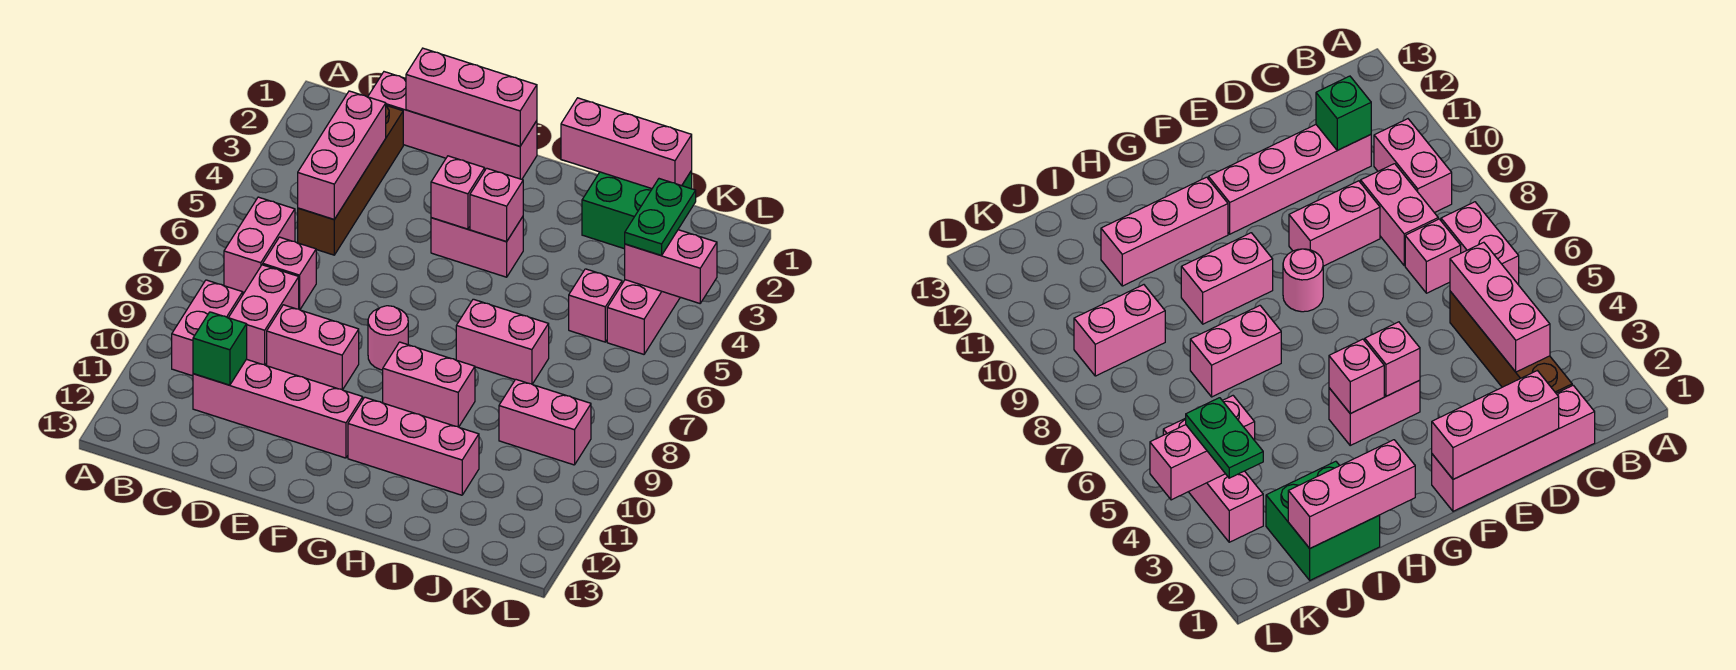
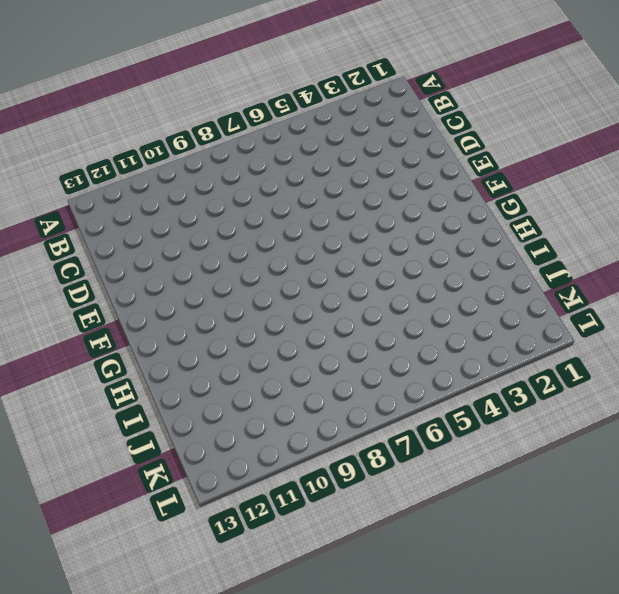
none -> pink brick B6:B7 level 1
none -> pink brick B9:B10 level 1
none -> pink brick C1:F1 level 1

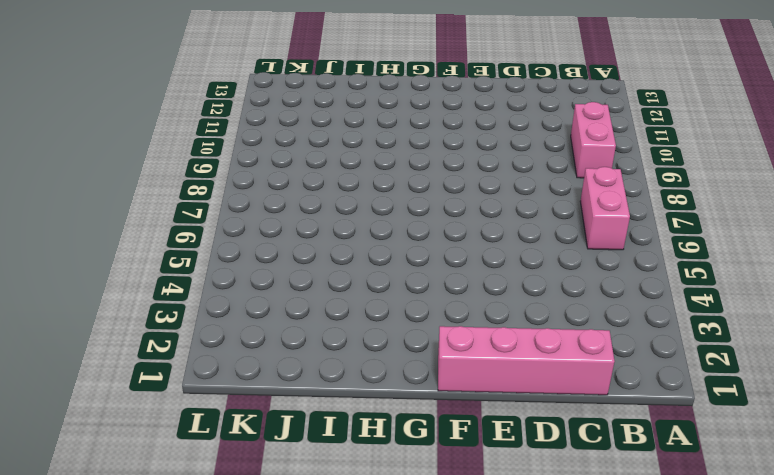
none -> brown brick C2:C5 level 1
none -> pink brick C7 level 1
none -> pink brick C8:C9 level 1

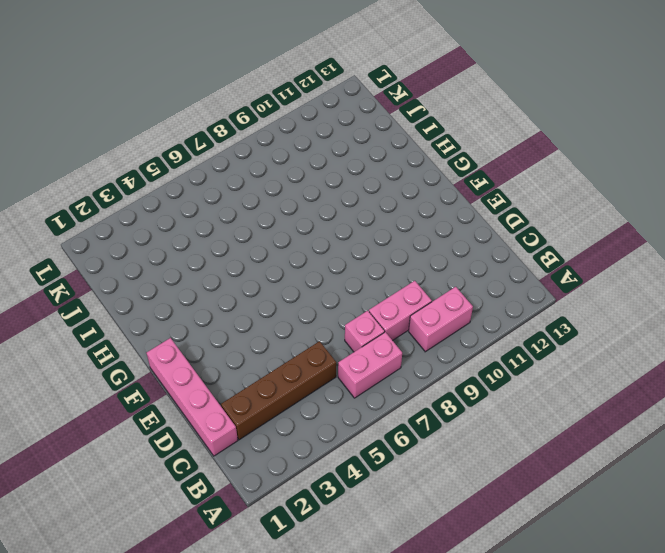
none -> pink brick C11:F11 level 1
none -> pink brick D9:E9 level 1
none -> pink brick F4:G4 level 1

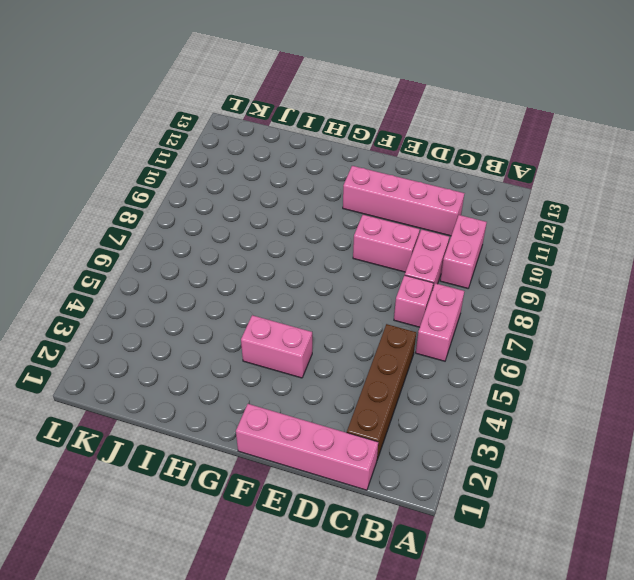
none -> pink round brick F8 level 1
none -> pink brick G9:H9 level 1
none -> pink brick G11:I11 level 1

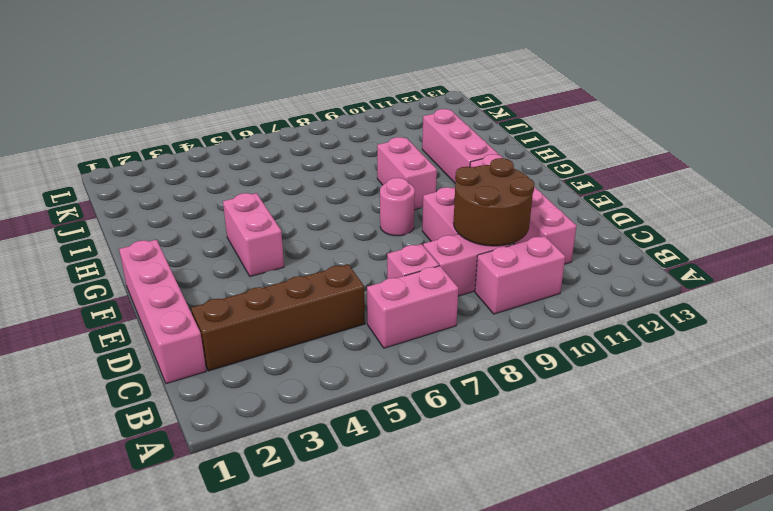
brown round brick C9:D10 level 2 -> none
none -> pink brick H7:I7 level 1
none -> green brick I1:J2 level 1
none -> pink brick J5 level 1

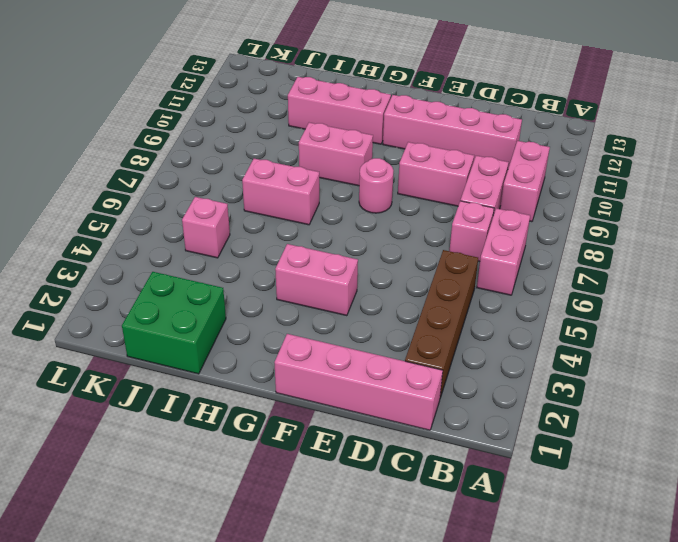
none -> pink brick J9:K9 level 1
none -> pink brick K3:K5 level 1
none -> pink brick C3:C5 level 2

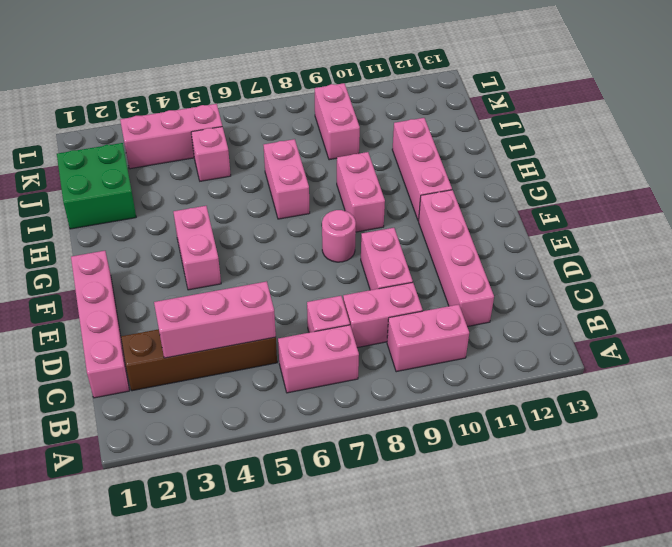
none -> green brick C11 level 2
none -> pink brick D1:F1 level 2
none -> pink brick F4 level 2

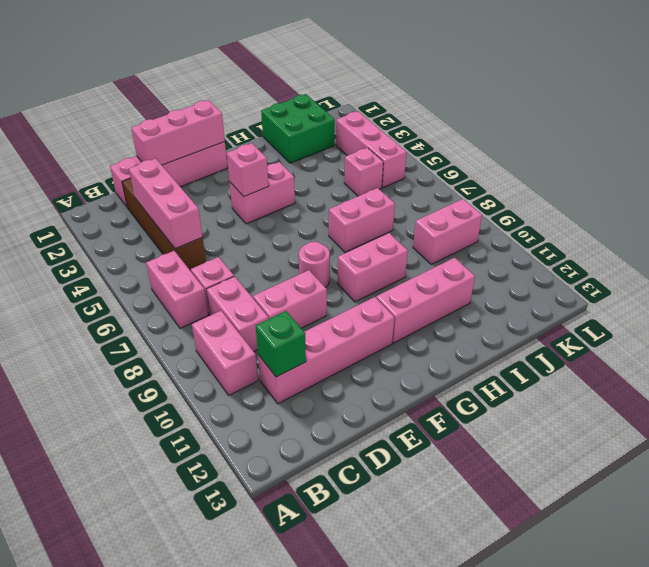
none -> pink brick G4 level 2
none -> pink brick H1:J1 level 2
none -> pink brick K4:L4 level 2

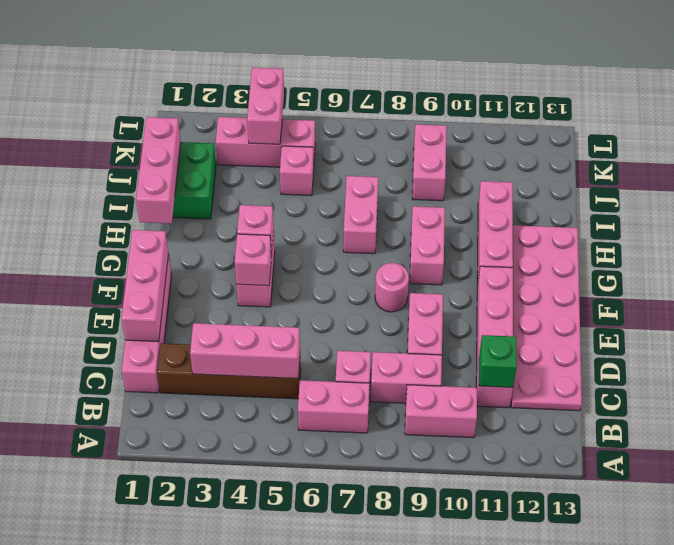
pink plate C12:H13 level 1 -> none
none -> green plate K3:K4 level 3

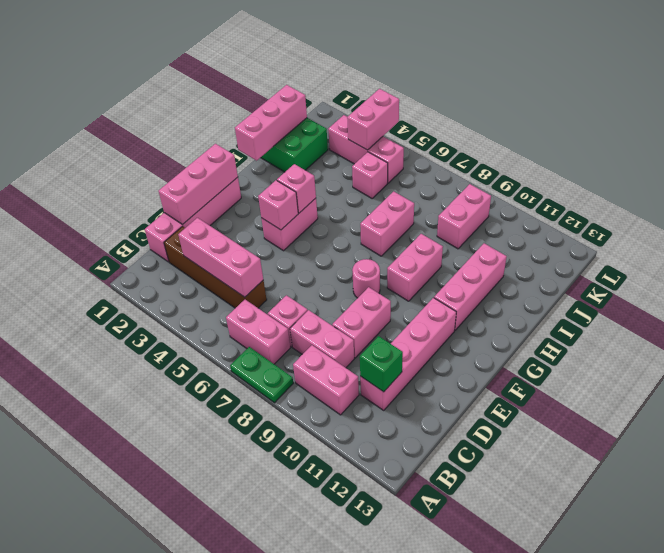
green plate A7:A8 level 1 -> green plate K3:K4 level 3

